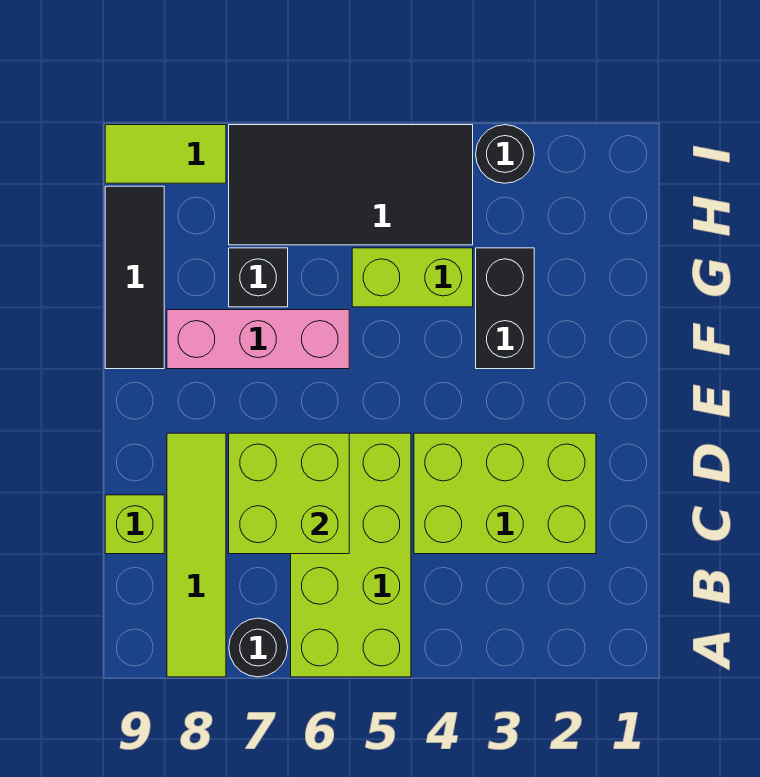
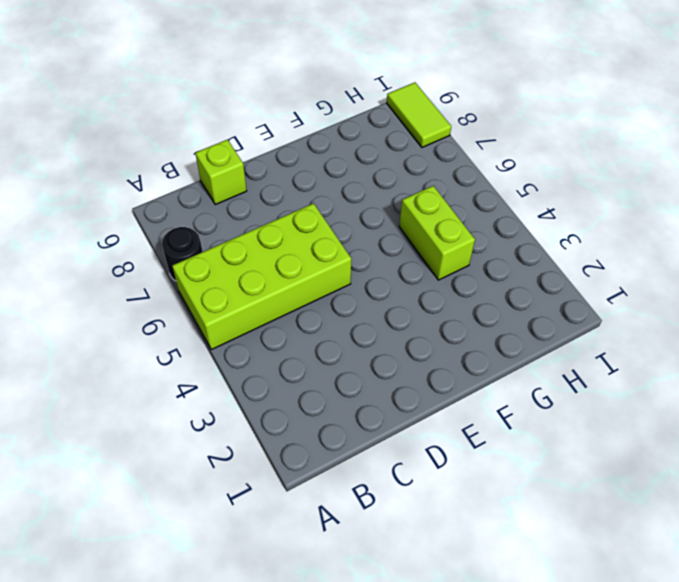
none -> lime tile A8:D8 level 1
none -> lime brick C2:D4 level 1
none -> black brick F3:G3 level 1

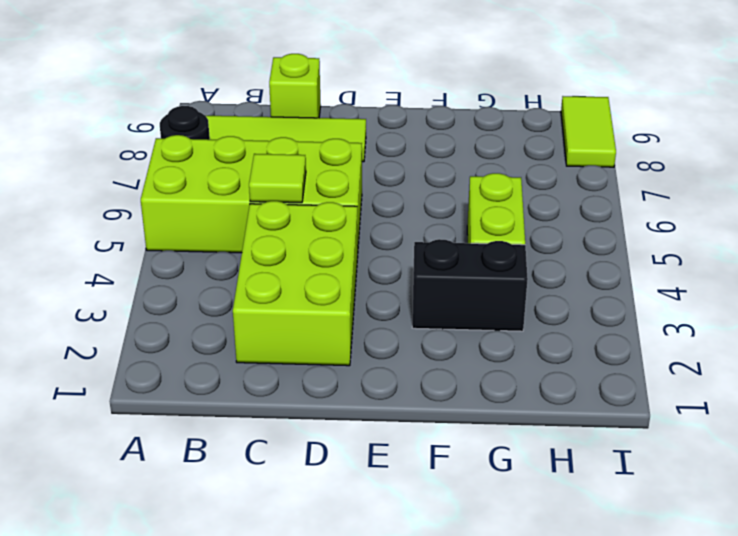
lime tile C5 level 2 -> none
none -> pink brick F6:F8 level 1
none -> black tile F9:H9 level 1
none -> black brick G7 level 1

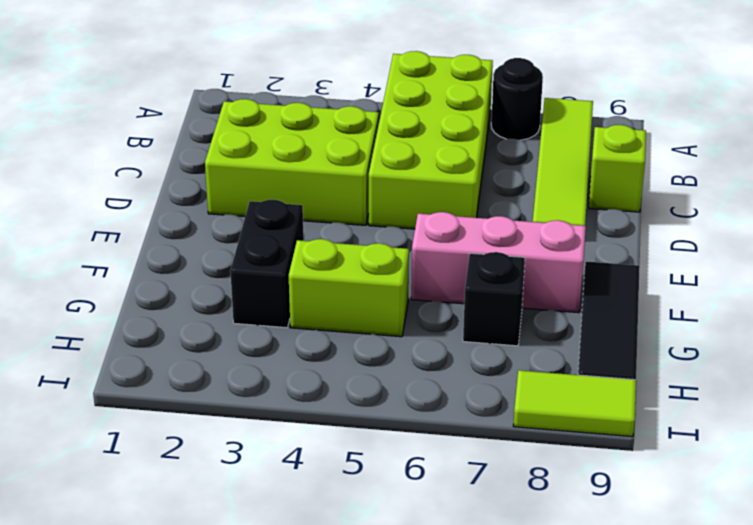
none -> black tile H4:I7 level 1
none -> black round brick I3 level 1
none -> lime brick C6:D7 level 2

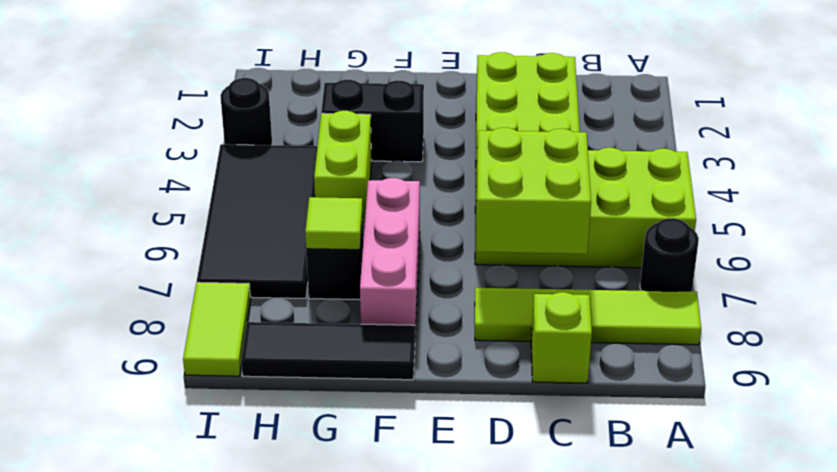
lime tile G7 level 2 -> none

